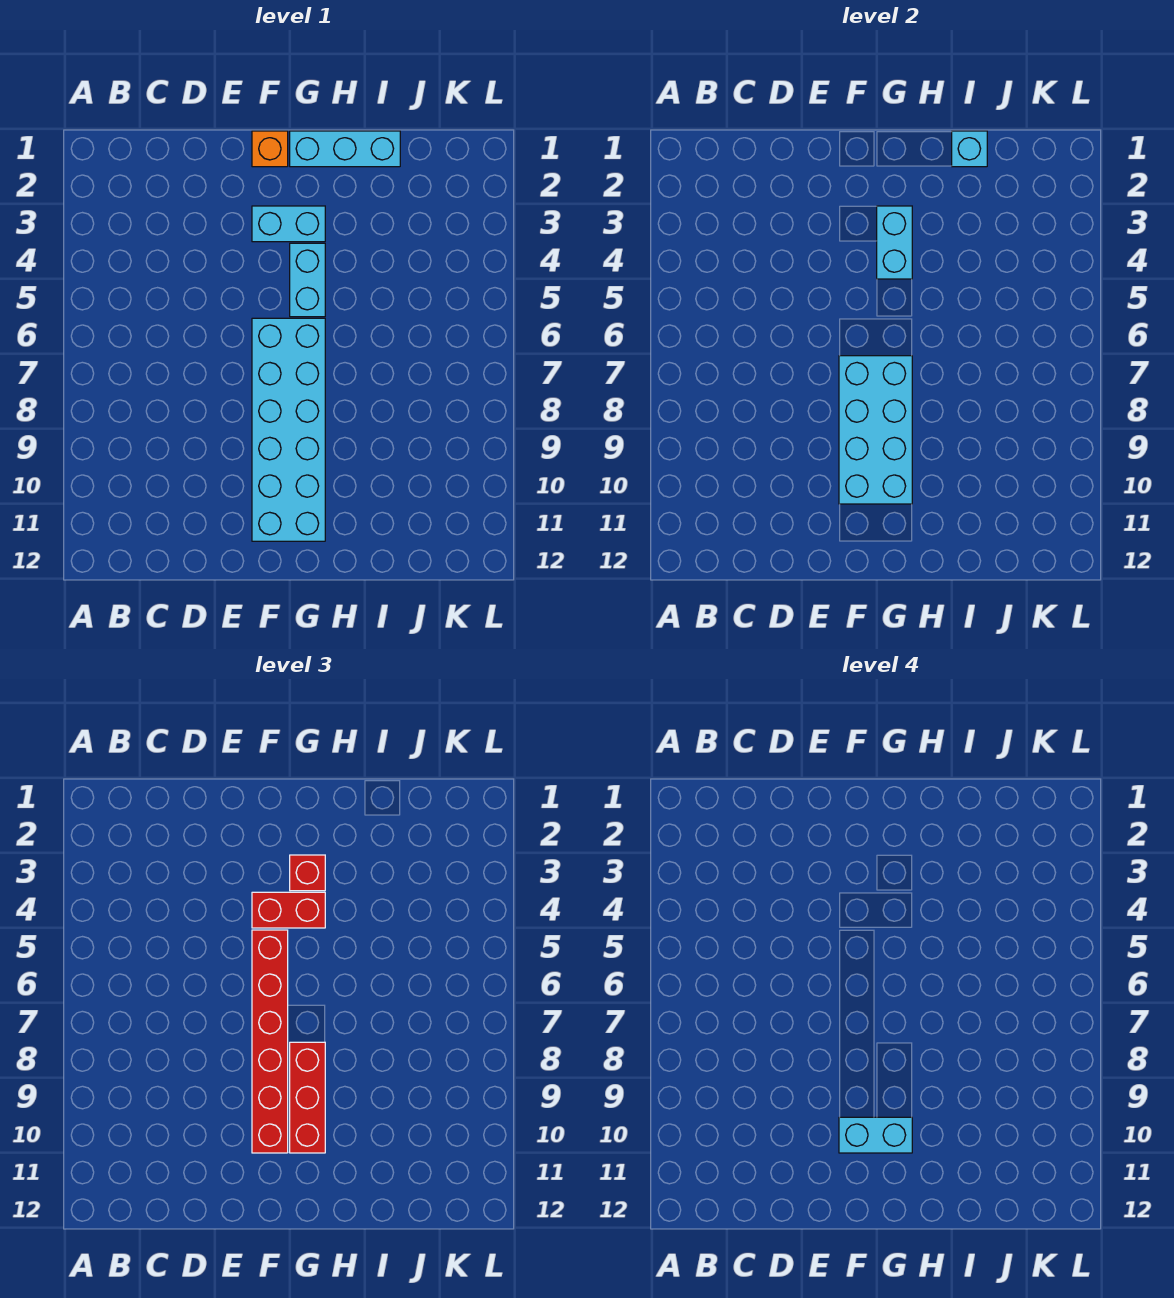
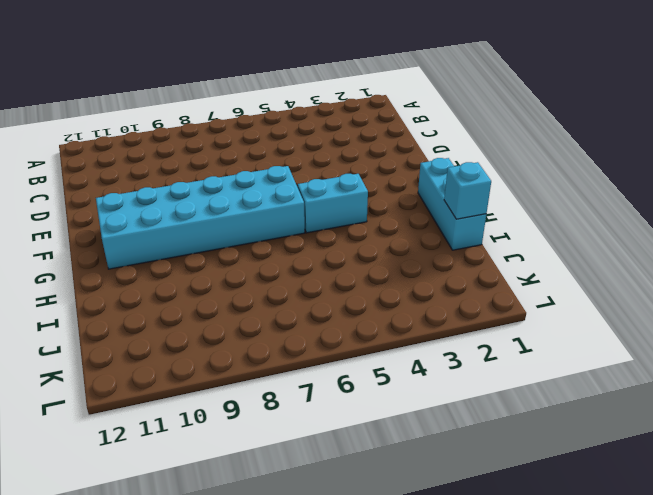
none -> orange brick F1 level 1
none -> cyan brick F3:G3 level 1
none -> cyan brick F7:G10 level 2

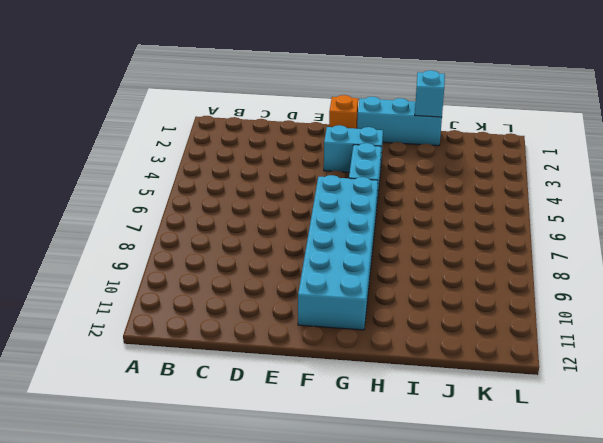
none -> cyan brick F7:G10 level 2
none -> cyan brick G3:G4 level 2
none -> red brick F4:G4 level 3

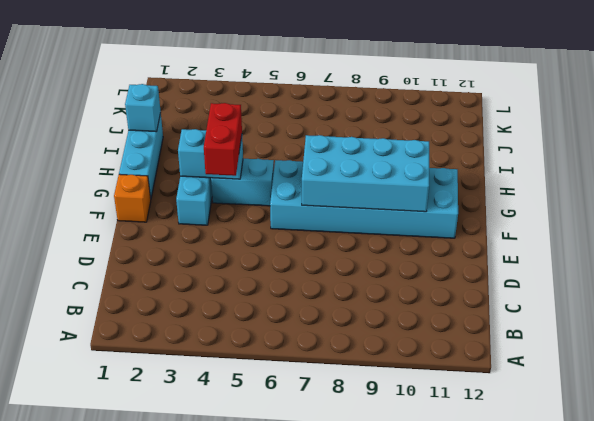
none -> red brick F5:F10 level 3
none -> red brick G3 level 3
none -> red brick G8:G10 level 3

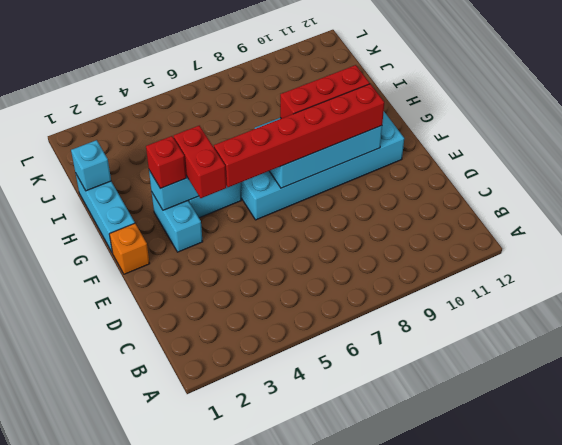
none -> cyan brick F10:G10 level 4

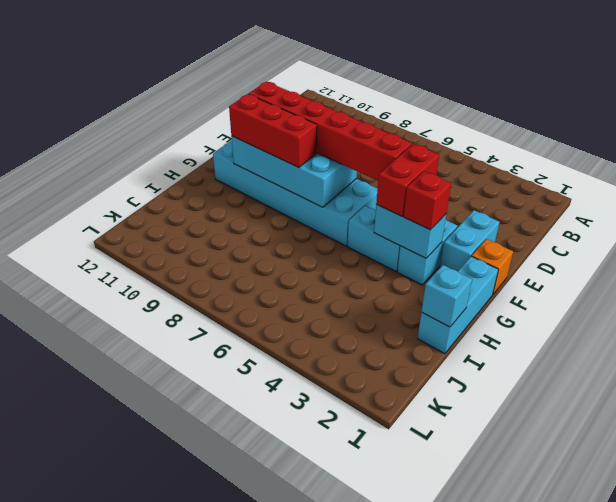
cyan brick E2:F2 level 1 -> cyan brick F10:G10 level 4

